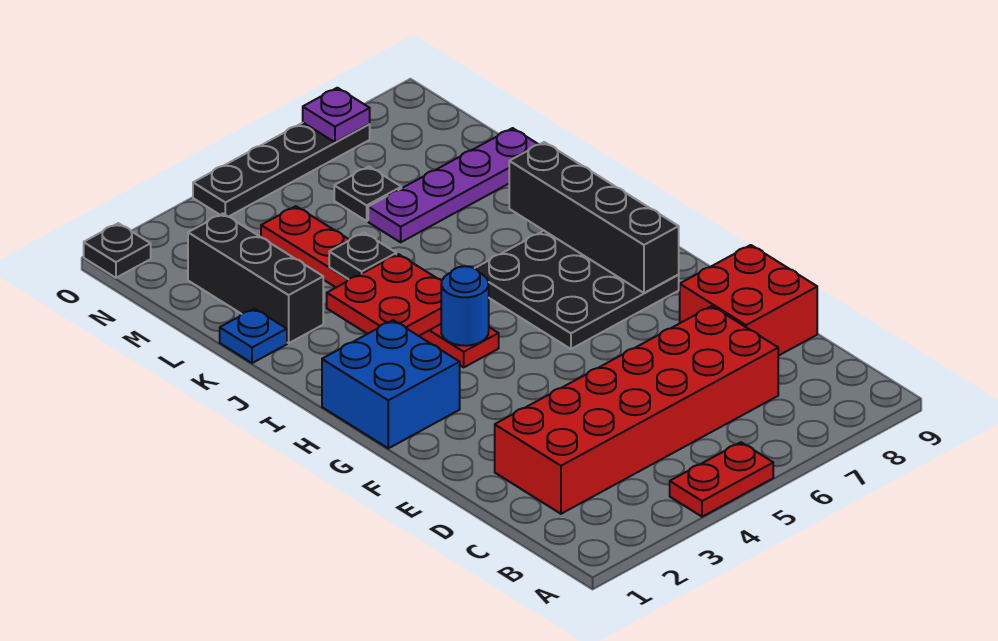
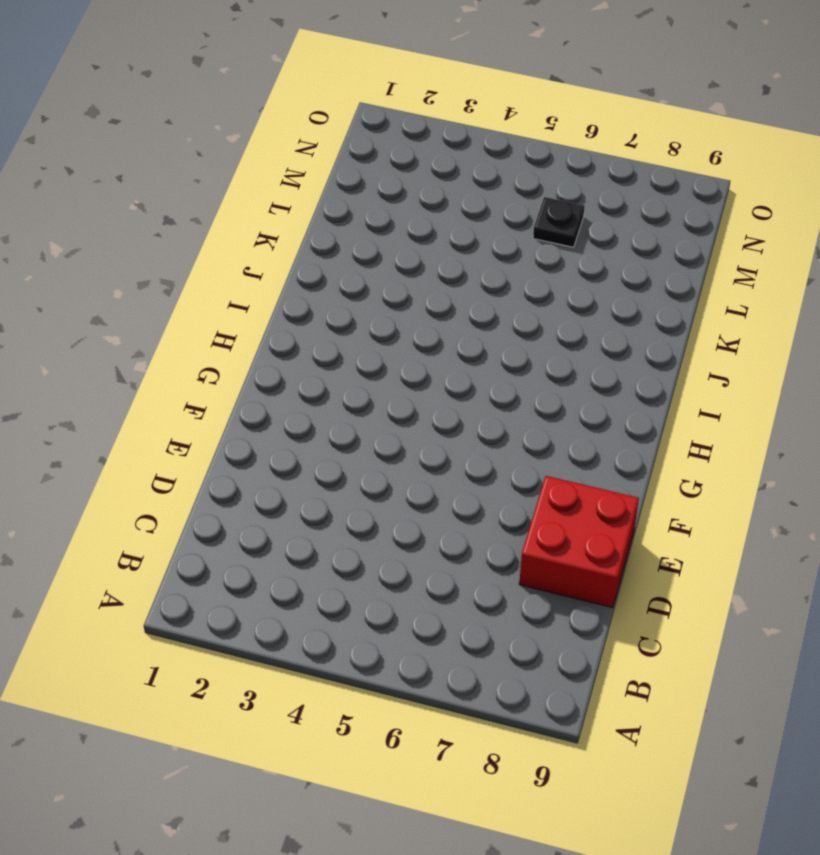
none -> red plate A4:A5 level 1
none -> red brick C2:D7 level 1
none -> blue brick G1:H2 level 1

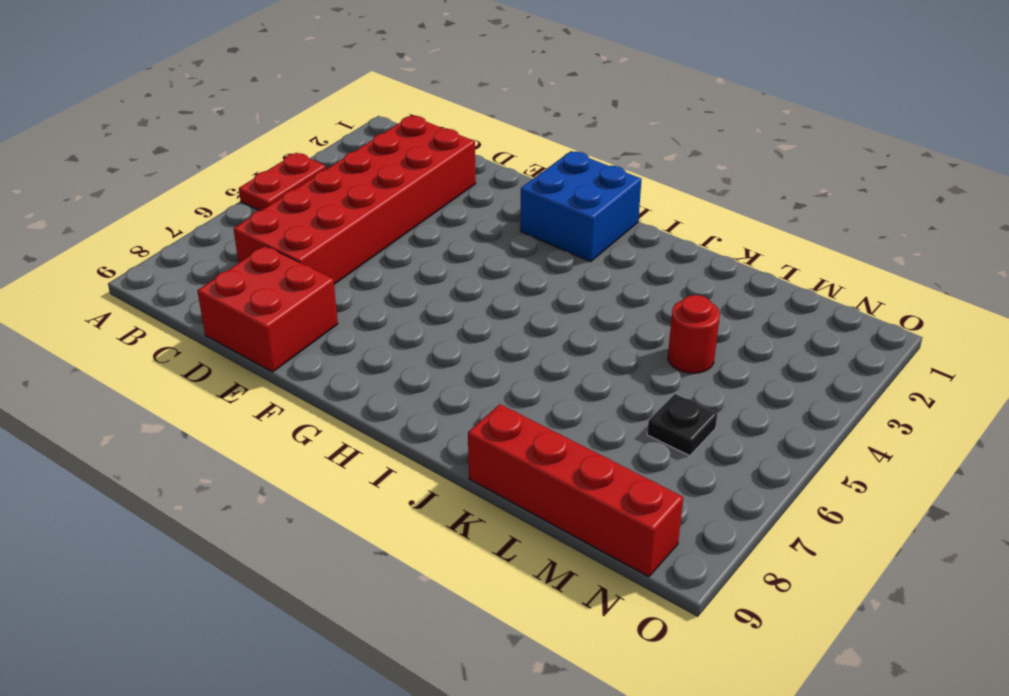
red brick K9:N9 level 1 -> purple plate L6:L9 level 1
red round brick L4 level 1 -> red plate H4:M4 level 1
none -> black plate G6:I8 level 1
none -> blue plate K1 level 1
none -> black brick K2:M2 level 1

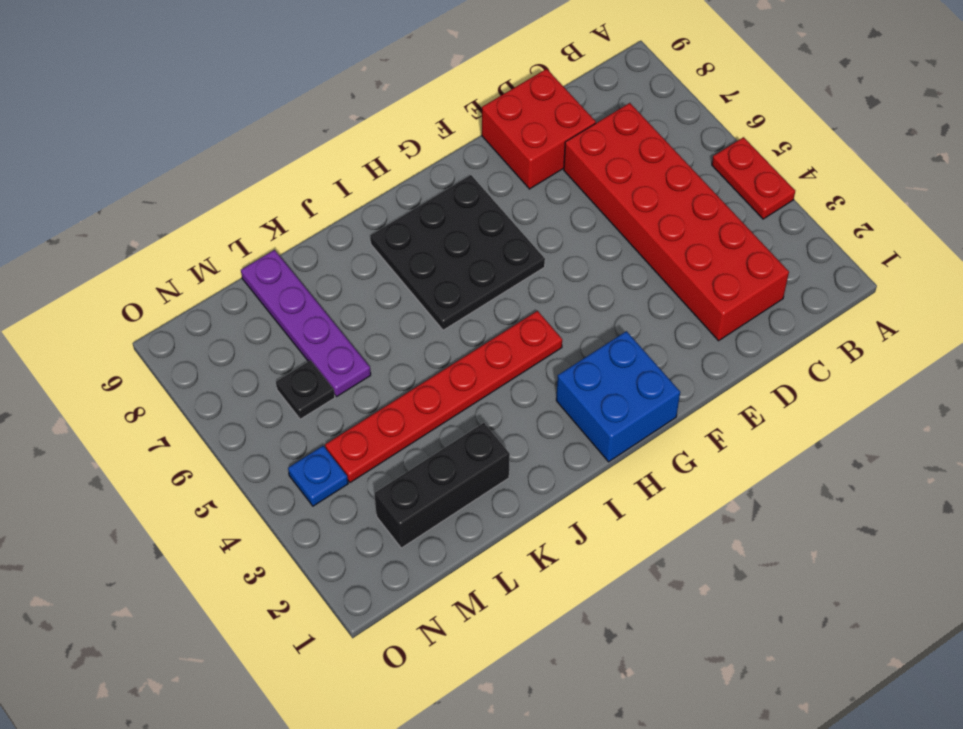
blue plate N4 level 1 -> blue plate K1 level 1
none -> black plate O1 level 1
none -> black plate O4:O7 level 1
none -> black brick G8:J8 level 2

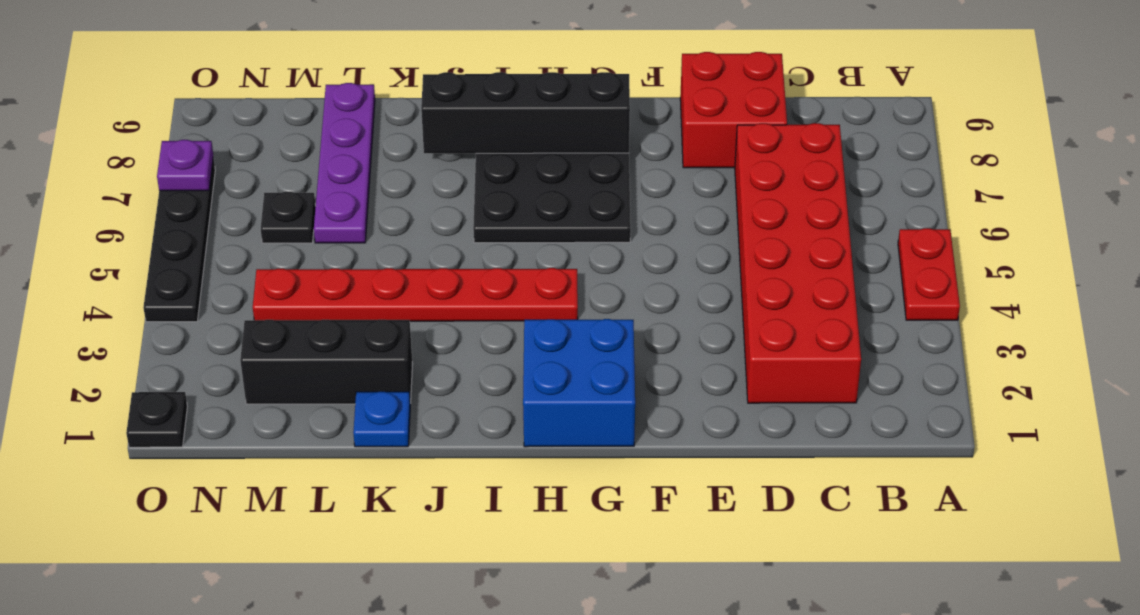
none -> blue round brick H4 level 2
none -> red plate I3:J4 level 2
none -> black plate K4 level 2

